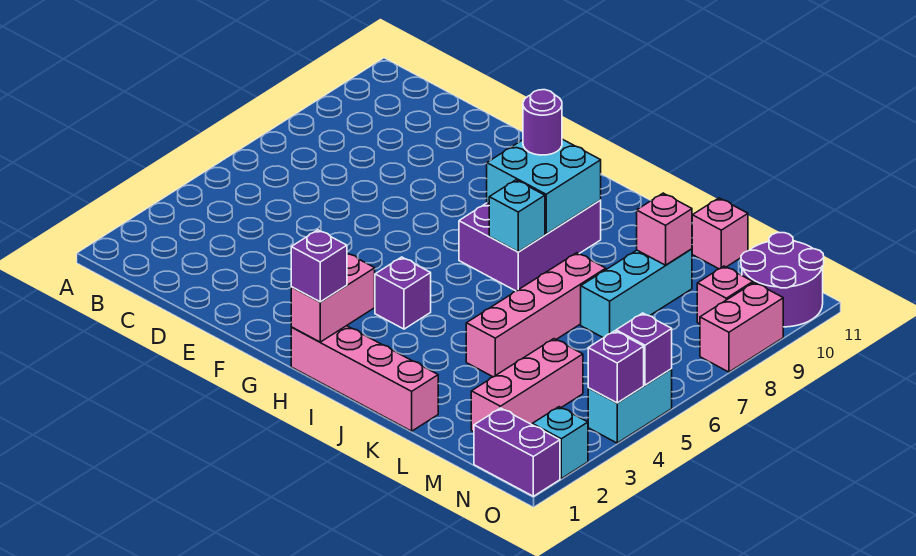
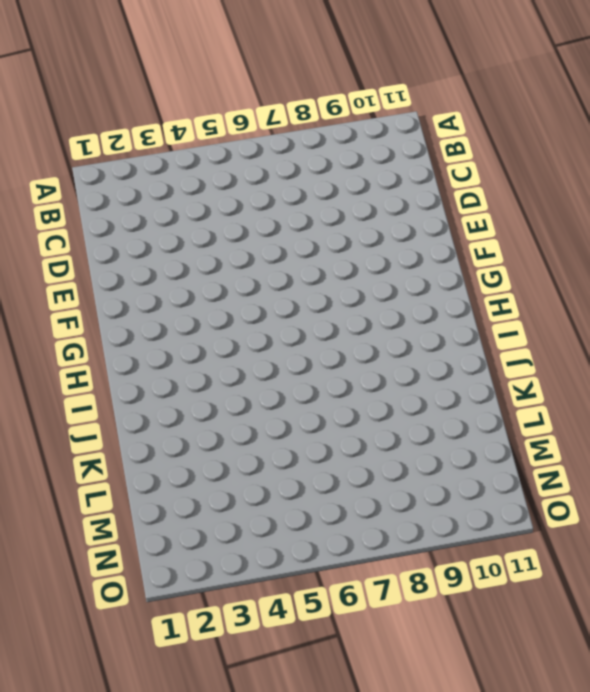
none -> pink brick H1:K1 level 1
none -> purple brick H4 level 1
none -> purple brick H7:I9 level 1

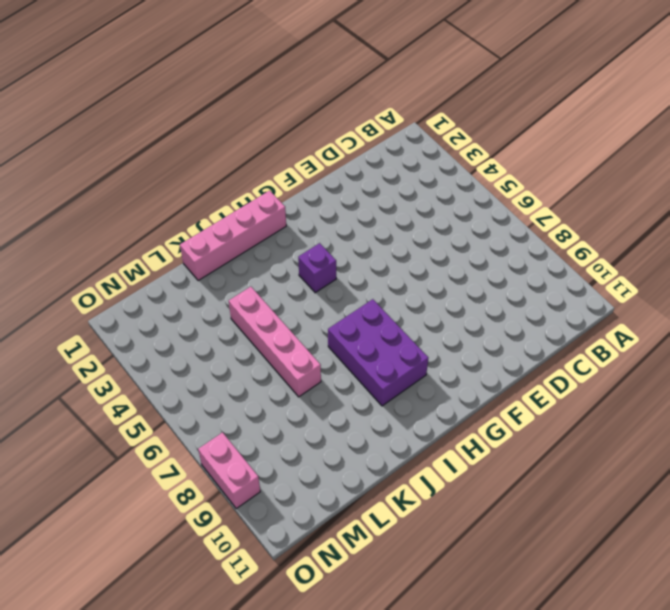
none -> cyan brick L7:L9 level 1
none -> pink brick L11 level 1
none -> pink brick M2:M4 level 1

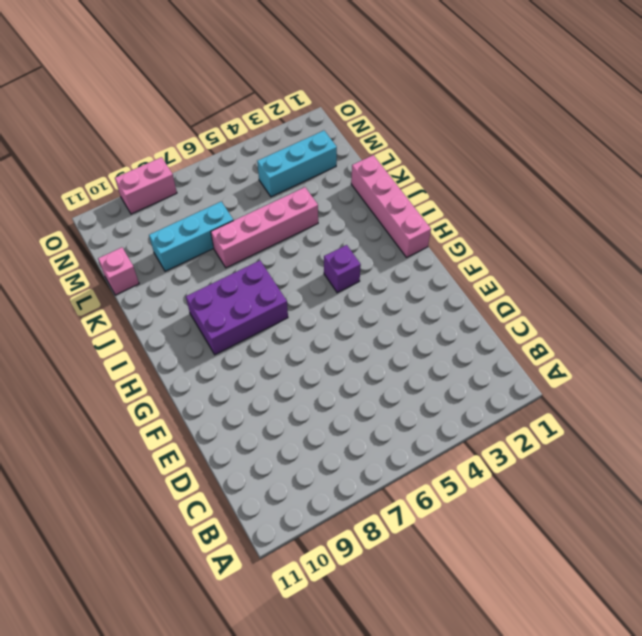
cyan brick M2:M4 level 1 -> pink brick M2:M4 level 1
none -> purple brick N1:O1 level 1
none -> pink brick N9 level 1
none -> purple round brick N10:O11 level 1

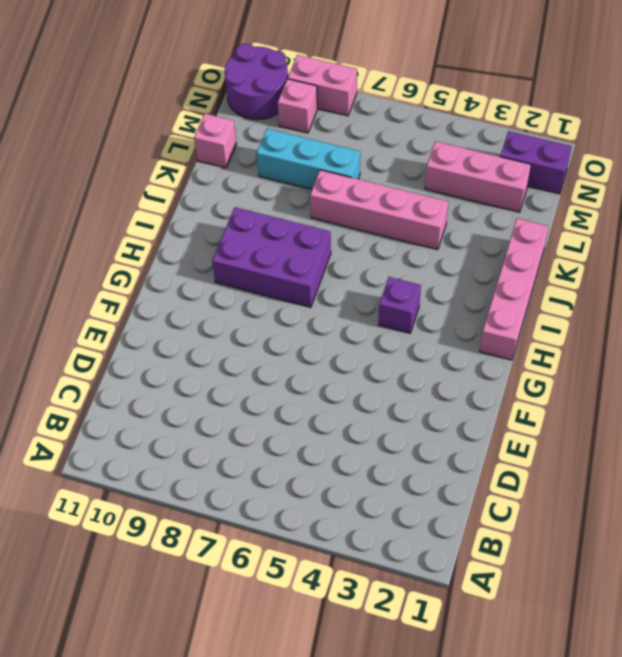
purple brick N1:N2 level 1 -> purple brick N1:O1 level 1
none -> cyan brick O2 level 1
none -> cyan brick O4:O5 level 1
none -> pink brick H1:H2 level 2

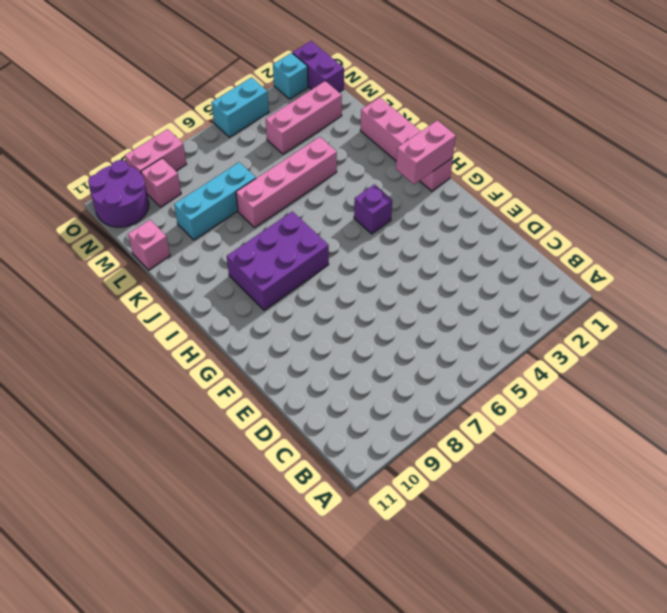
none -> cyan brick H8:I9 level 2
none -> cyan brick I7 level 2
none -> pink brick L9 level 2

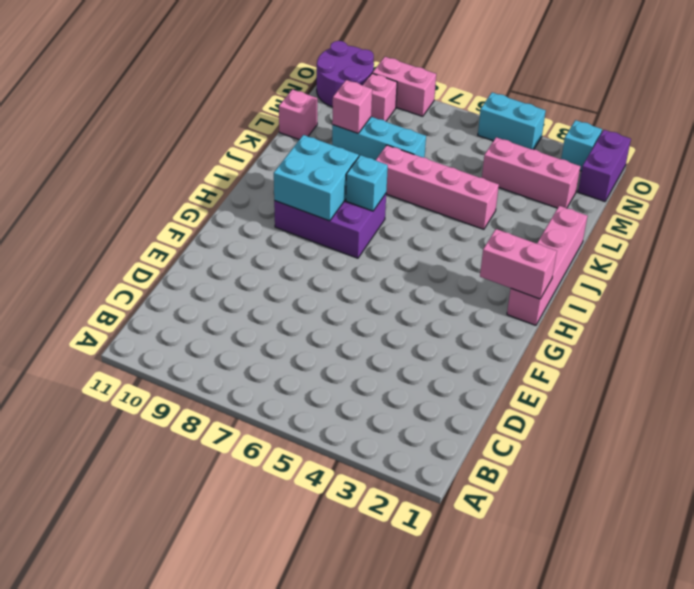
none -> purple brick H4 level 1
none -> purple brick O4 level 2
none -> purple brick O5 level 2

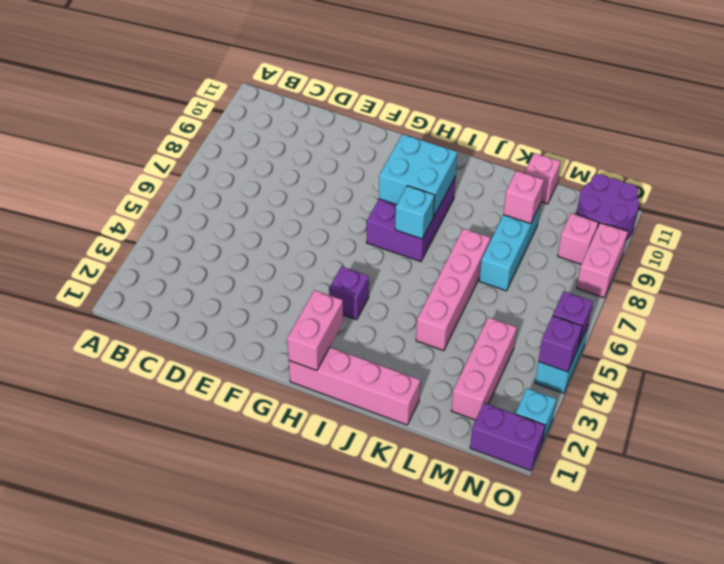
none -> purple brick H1 level 3
none -> purple round brick H9 level 3

